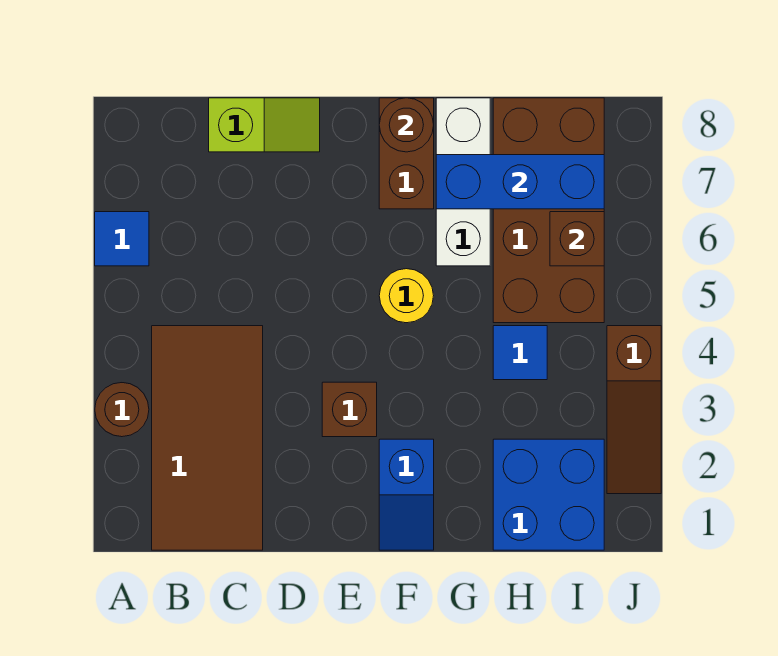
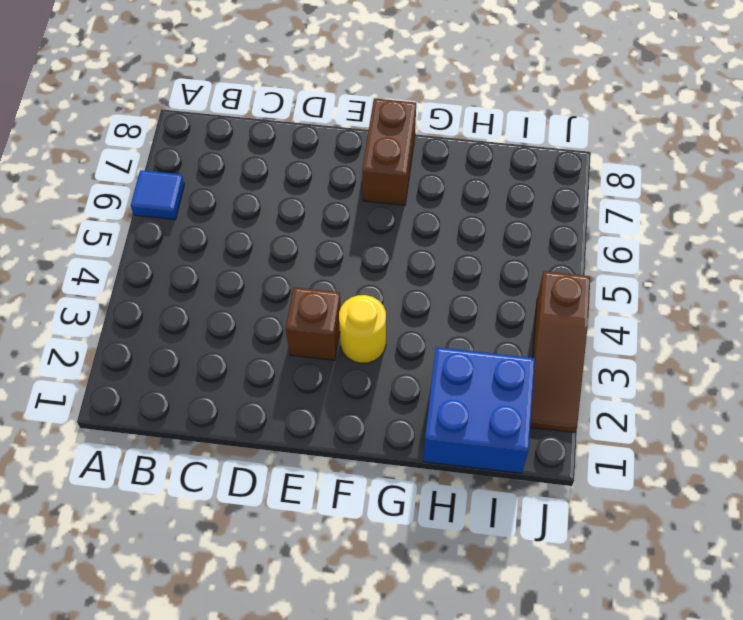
yellow round brick F3 level 1 -> yellow round brick F5 level 1
none -> brown round brick A3 level 1
none -> brown tile B1:C4 level 1
none -> lime slope C8:D8 level 1 top C

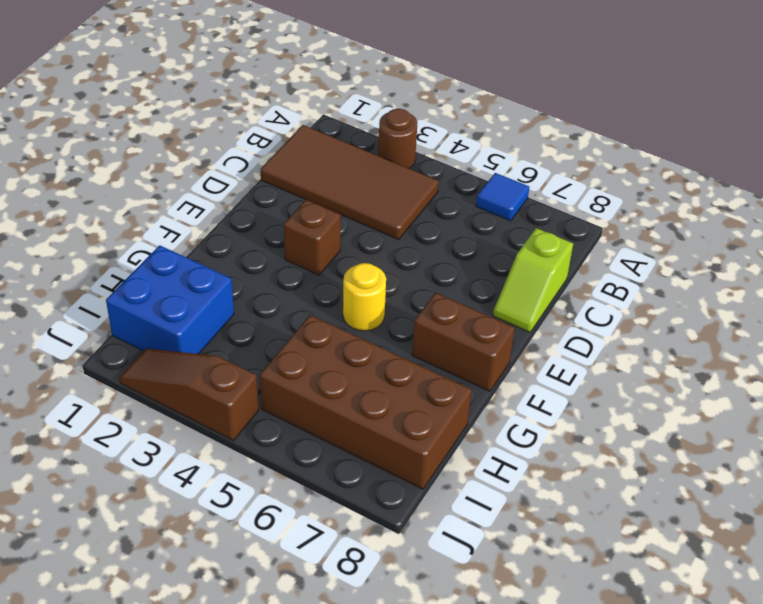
none -> blue slope F1:F2 level 1 top 2
none -> white brick G6:G8 level 1
none -> blue tile H4 level 1

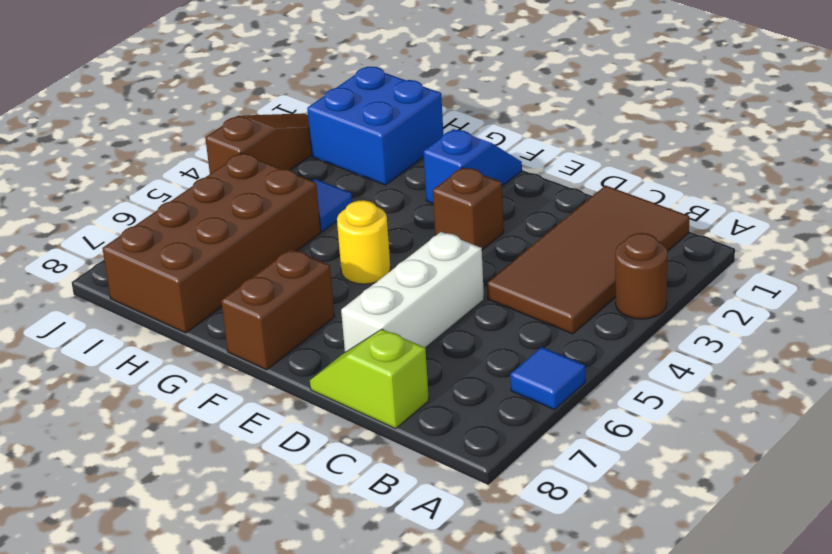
white brick D5:D7 level 1 -> white brick G6:G8 level 1
none -> brown round brick F8 level 2
none -> blue brick G7:I7 level 2
none -> brown brick I6 level 2

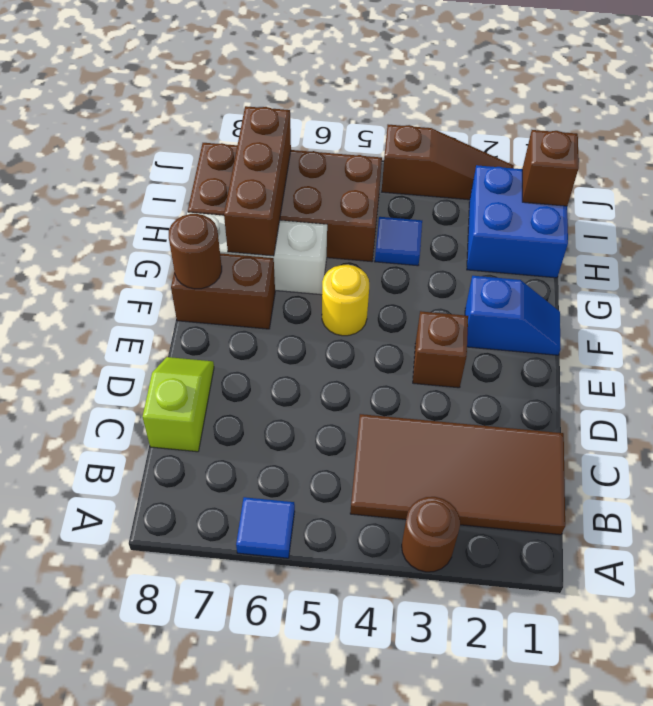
brown brick G7:I7 level 2 -> blue brick G7:I7 level 2
brown brick I1 level 2 -> brown brick I6 level 2

